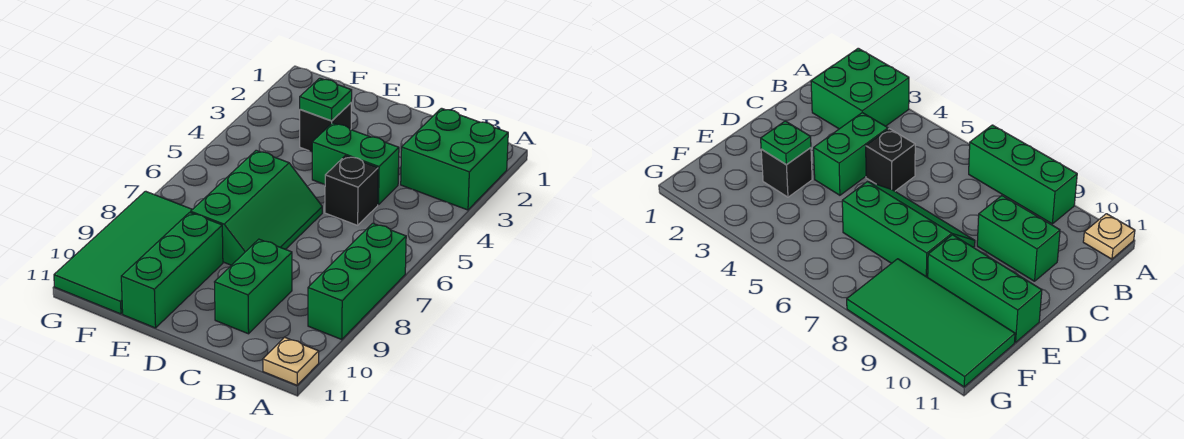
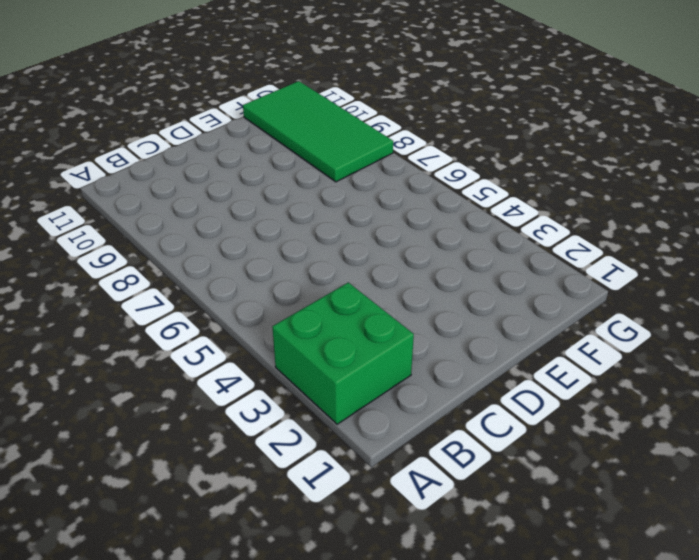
none -> green brick A7:A9 level 1
none -> tan plate A11 level 1

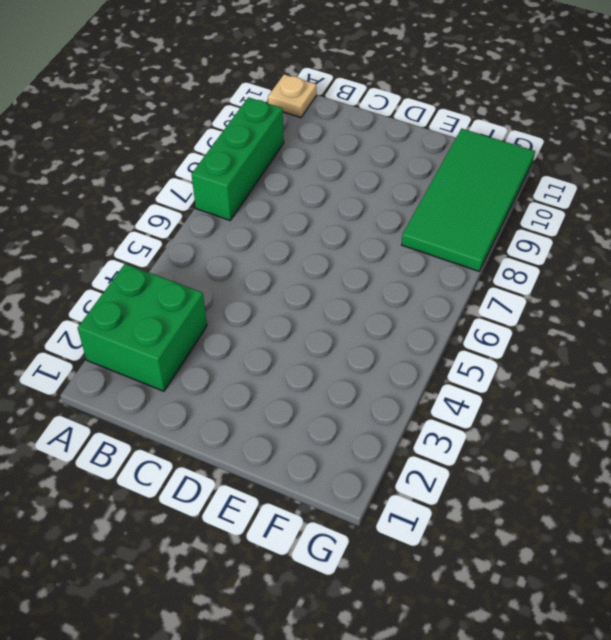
none -> green brick C4:D4 level 1
none -> black brick C5 level 1

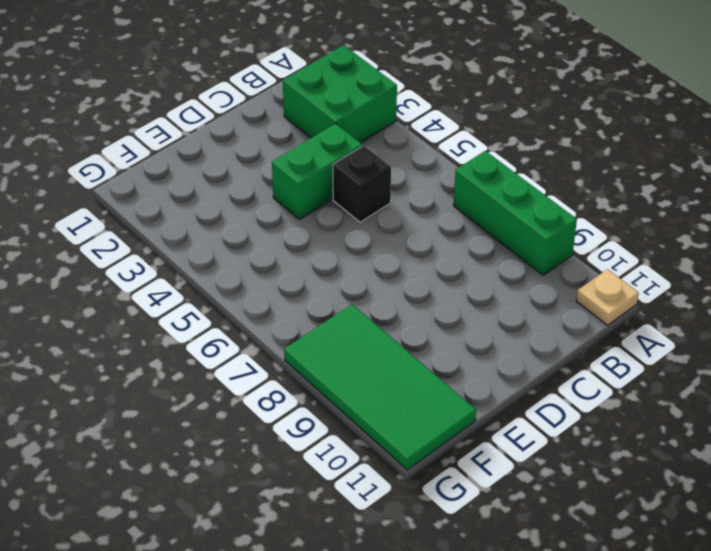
none -> green brick C9:C10 level 1
none -> green slope D6:E8 level 1 top E

